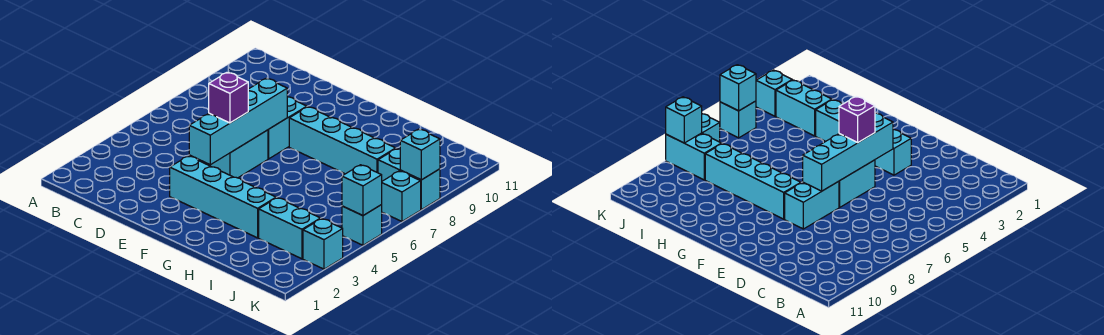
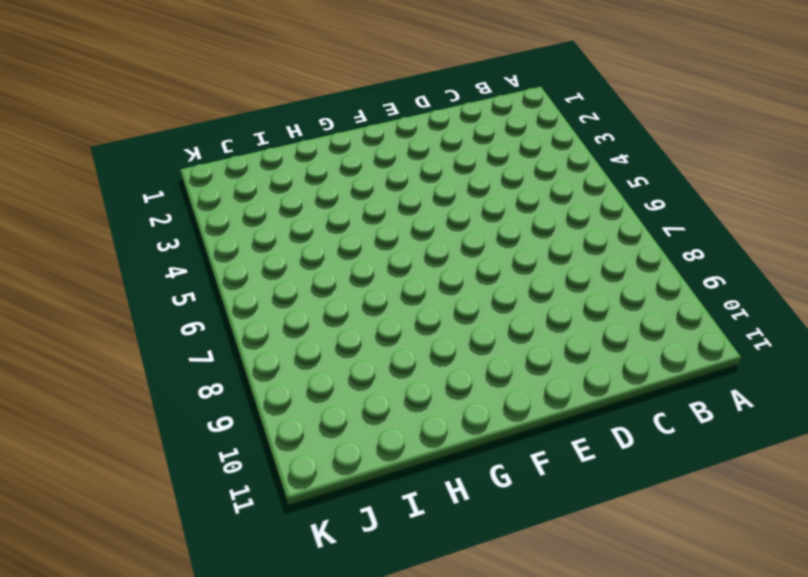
none -> cyan brick E3:H3 level 1
none -> cyan brick E5:E6 level 1
none -> cyan brick E7:E8 level 1

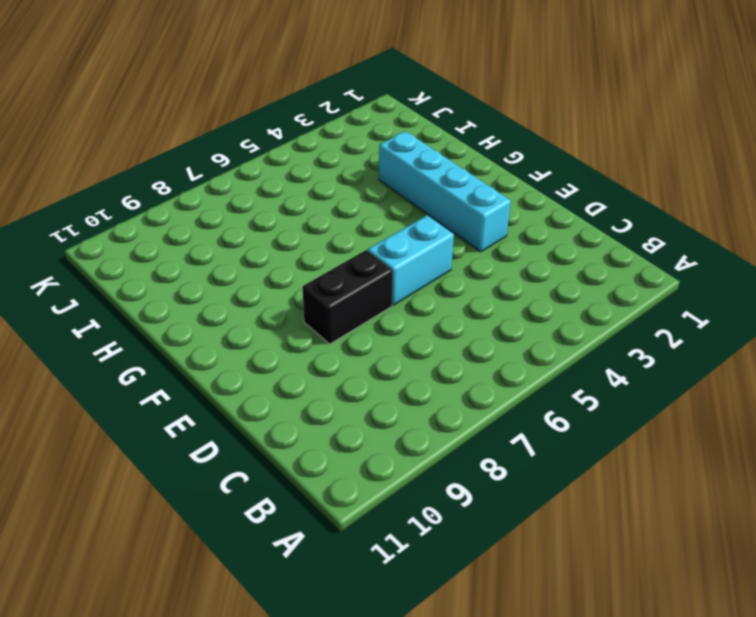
black brick E7:E8 level 1 -> cyan brick E7:E8 level 1
none -> cyan brick F8:I8 level 1
none -> cyan brick I3:J3 level 1
none -> cyan brick J8:K8 level 1

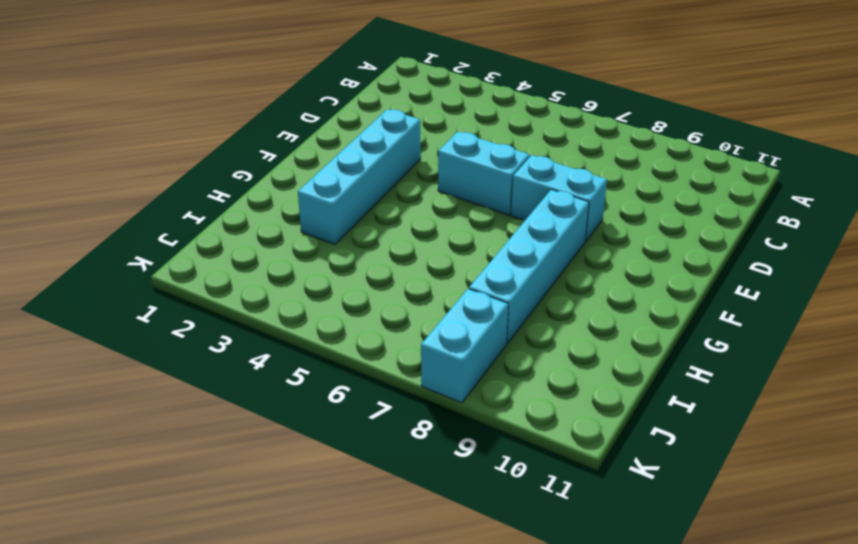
none -> cyan brick I3:J3 level 1
none -> cyan brick K3 level 1
none -> cyan brick K5 level 1

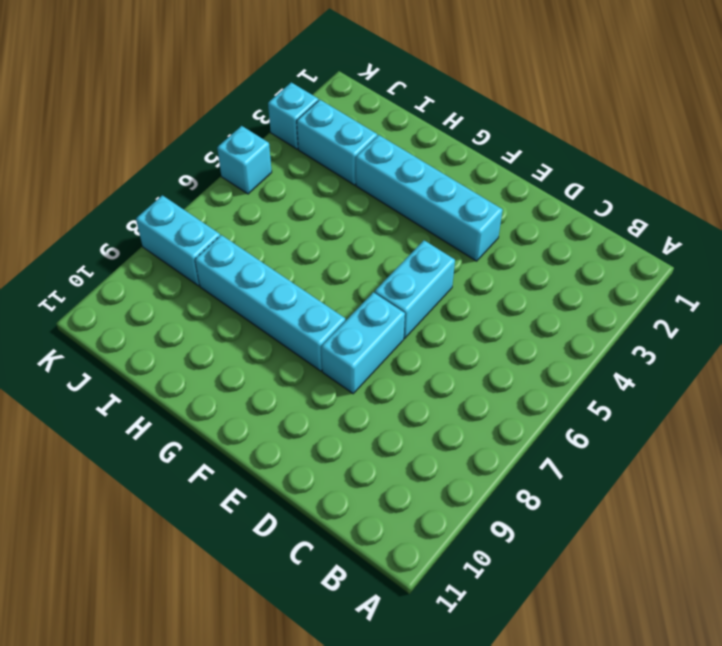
none -> cyan brick K7 level 1
none -> cyan brick E4:E7 level 2
none -> cyan brick K5 level 2

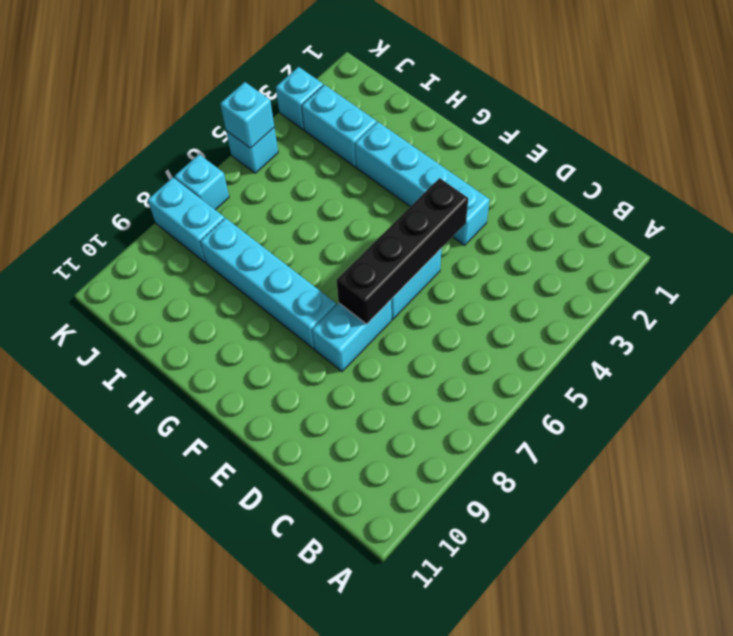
black brick E4:E7 level 2 -> cyan brick E4:E7 level 2
none -> cyan brick K8 level 2
none -> purple brick E5 level 3

